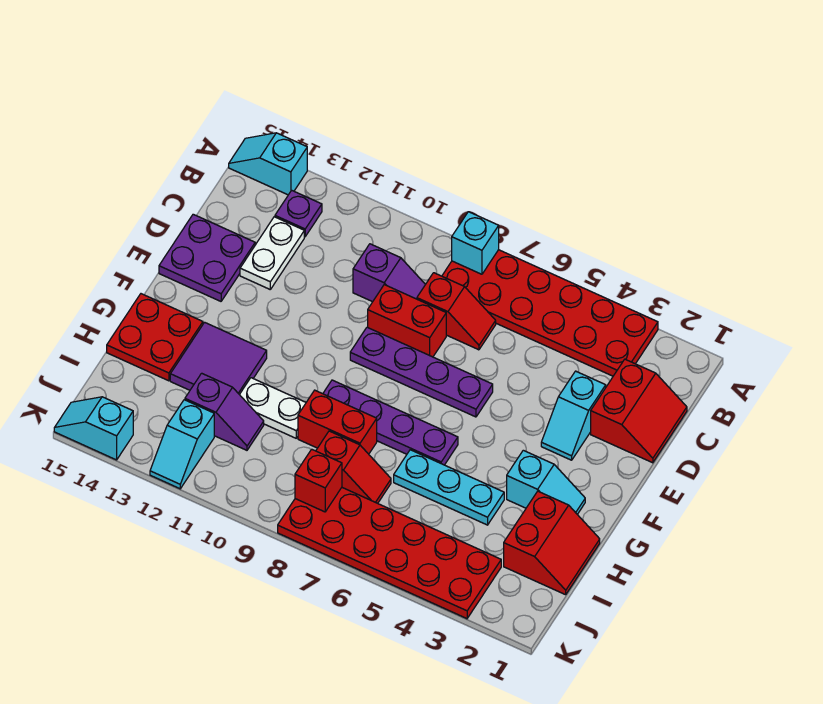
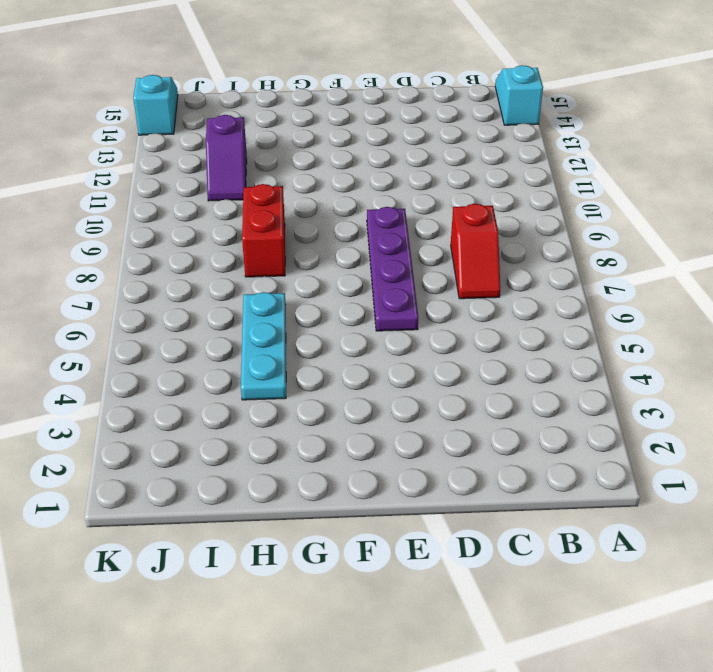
none -> red plate A3:B8 level 1
none -> purple plate B13 level 1
none -> red slope C1:D2 level 1 top 2

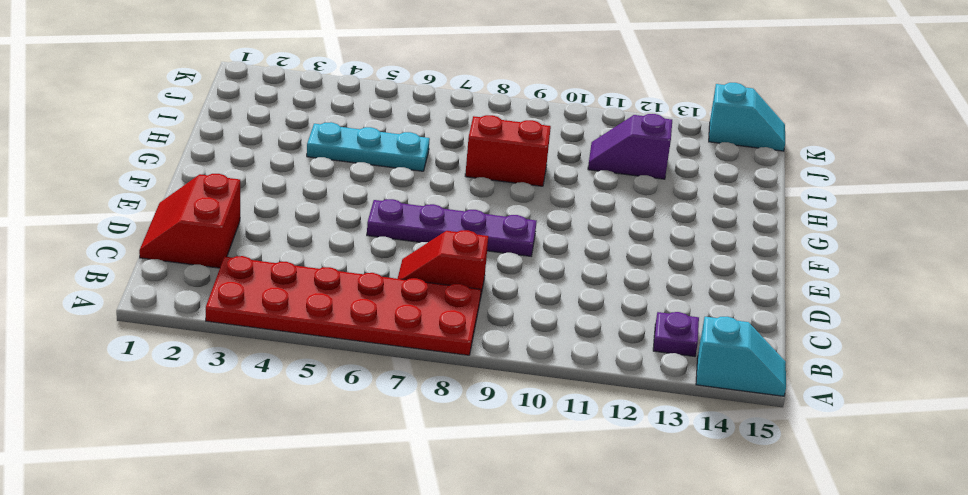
none -> purple slope C9:C10 level 1 top 10
none -> white plate C13:D13 level 1
none -> cyan slope D3:E3 level 1 top D

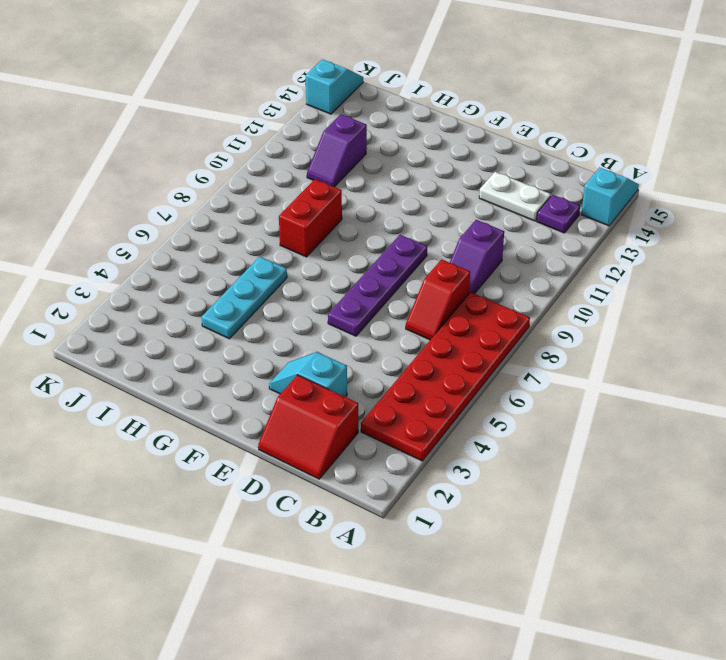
none -> red brick D8:D9 level 1
none -> purple plate D14:E15 level 1
none -> cyan slope G2:G3 level 1 top 3

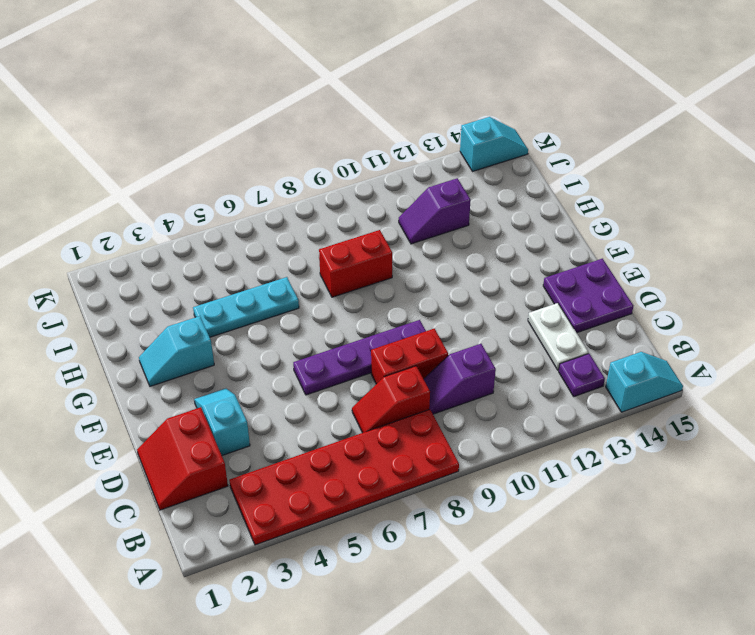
none -> purple plate G6:G9 level 1
none -> purple tile G12:H13 level 1
none -> red plate G14:H15 level 1

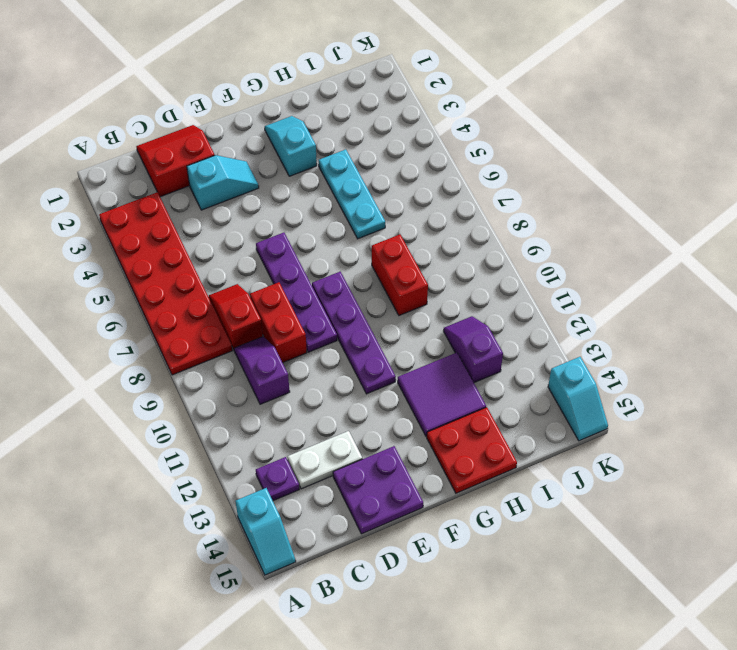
purple plate F8:F11 level 1 -> purple plate G6:G9 level 1
none -> red slope H1:I2 level 1 top 2
none -> white plate H10:H11 level 1
none -> red slope I7:I8 level 1 top 8

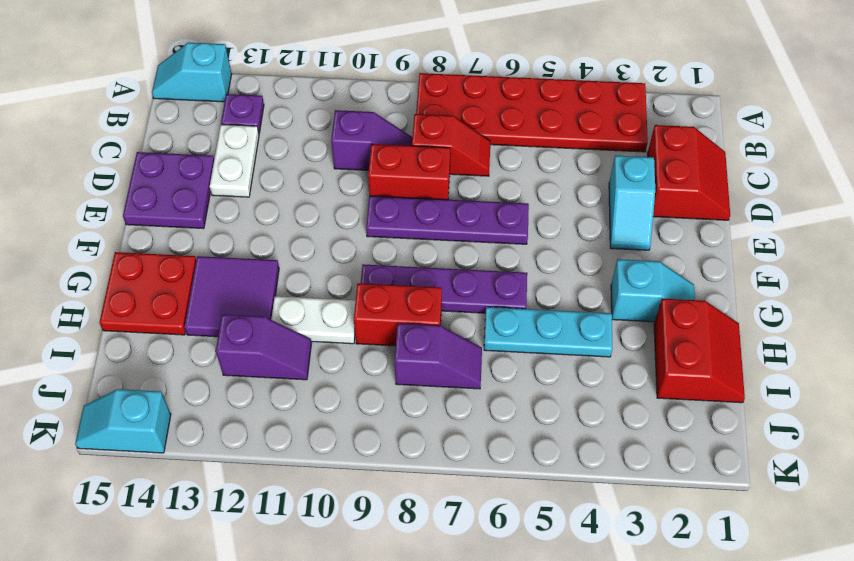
purple slope I7:I8 level 1 top 8 -> red slope I7:I8 level 1 top 8
none -> red plate J3:K8 level 1
none -> cyan slope J12:K12 level 1 top J
none -> cyan brick A8 level 2

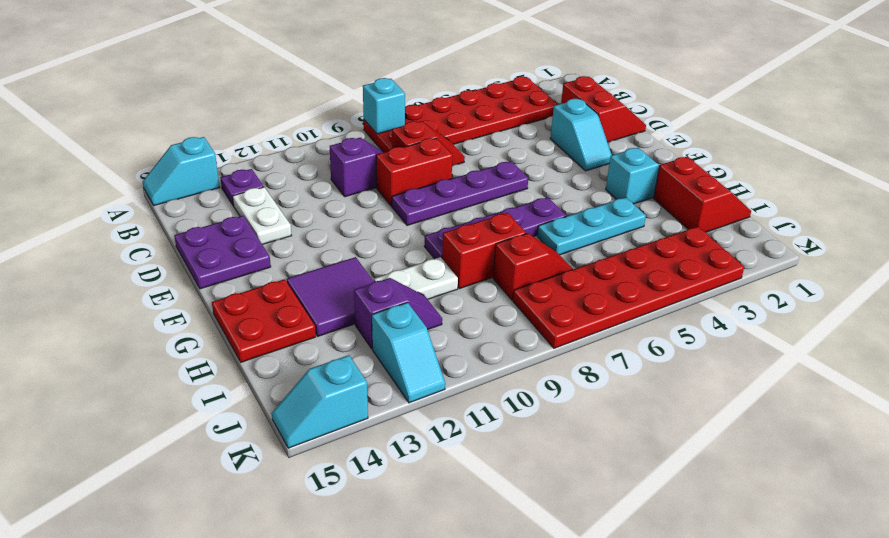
none -> red brick J8 level 2

